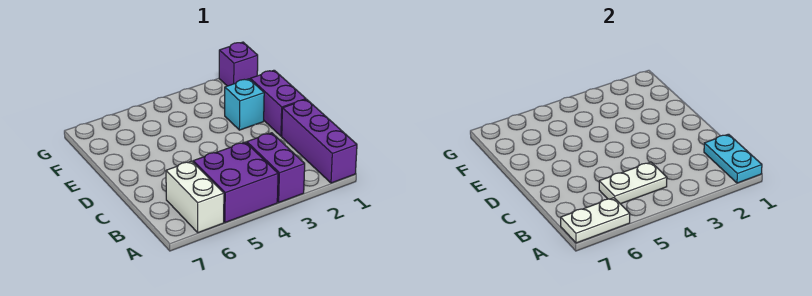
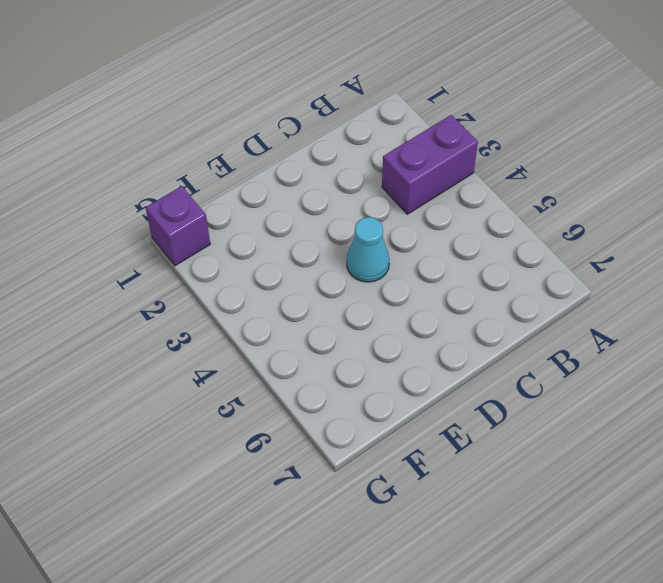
cyan cone D4 level 1 -> none
none -> purple brick A1:C1 level 1
none -> purple brick A4:B5 level 1

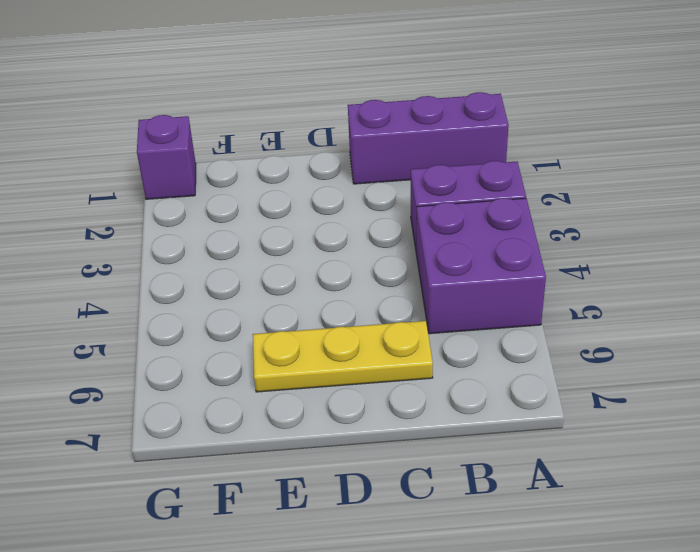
yellow plate C6:E6 level 1 -> none
none -> white brick A6:B6 level 1
none -> purple brick D1:E1 level 1

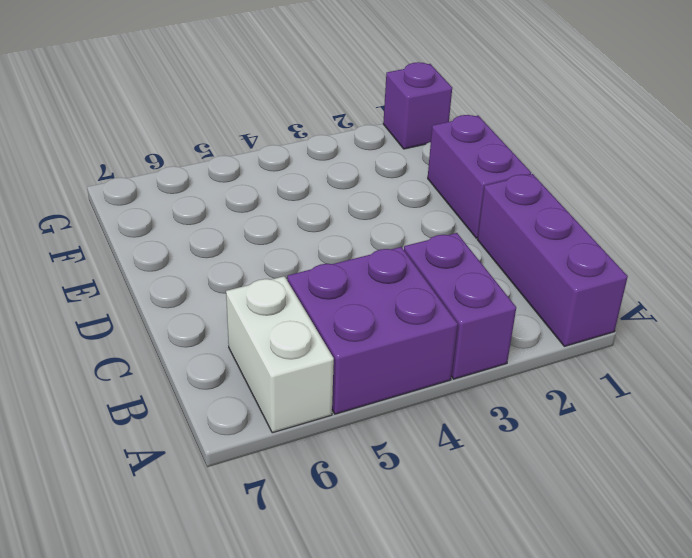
none -> cyan brick E2 level 1
none -> cyan plate A1:B1 level 2

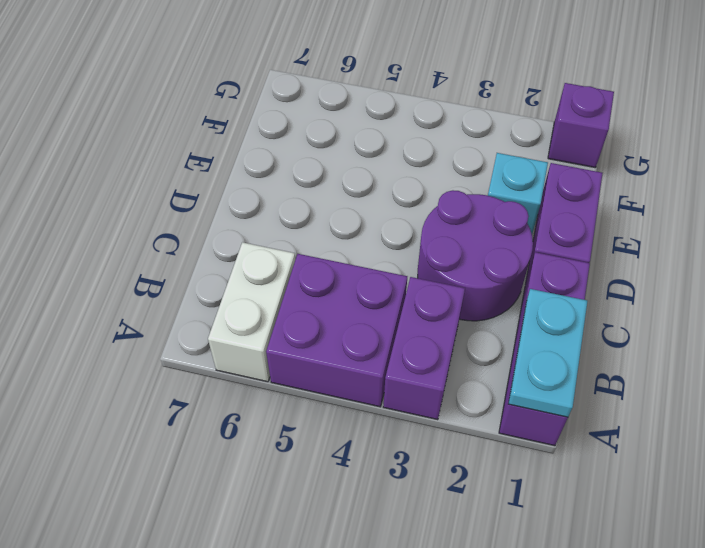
purple round brick C2:D3 level 1 -> none
none -> white plate A6:A7 level 2
none -> white plate B4:B5 level 2

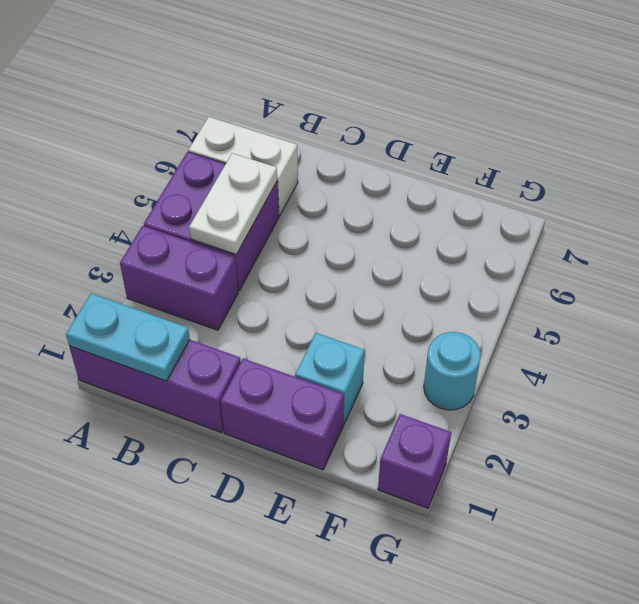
cyan round brick G3 level 1 -> none
none -> white plate A6:A7 level 2

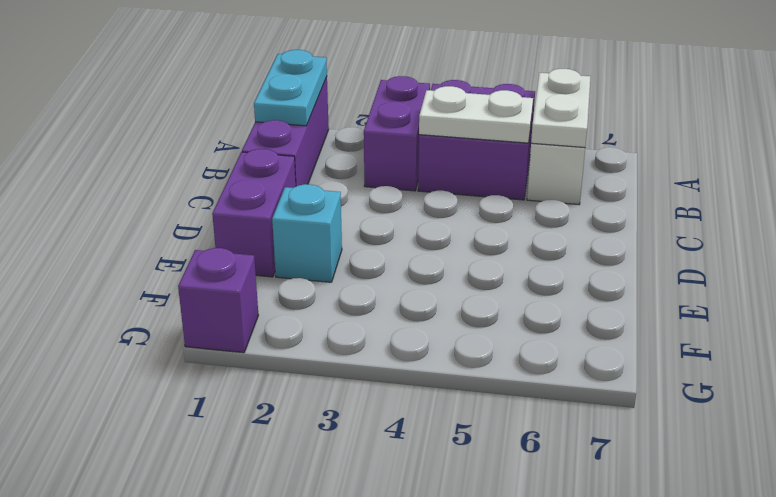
white plate A6:B6 level 2 -> white plate A6:A7 level 2

